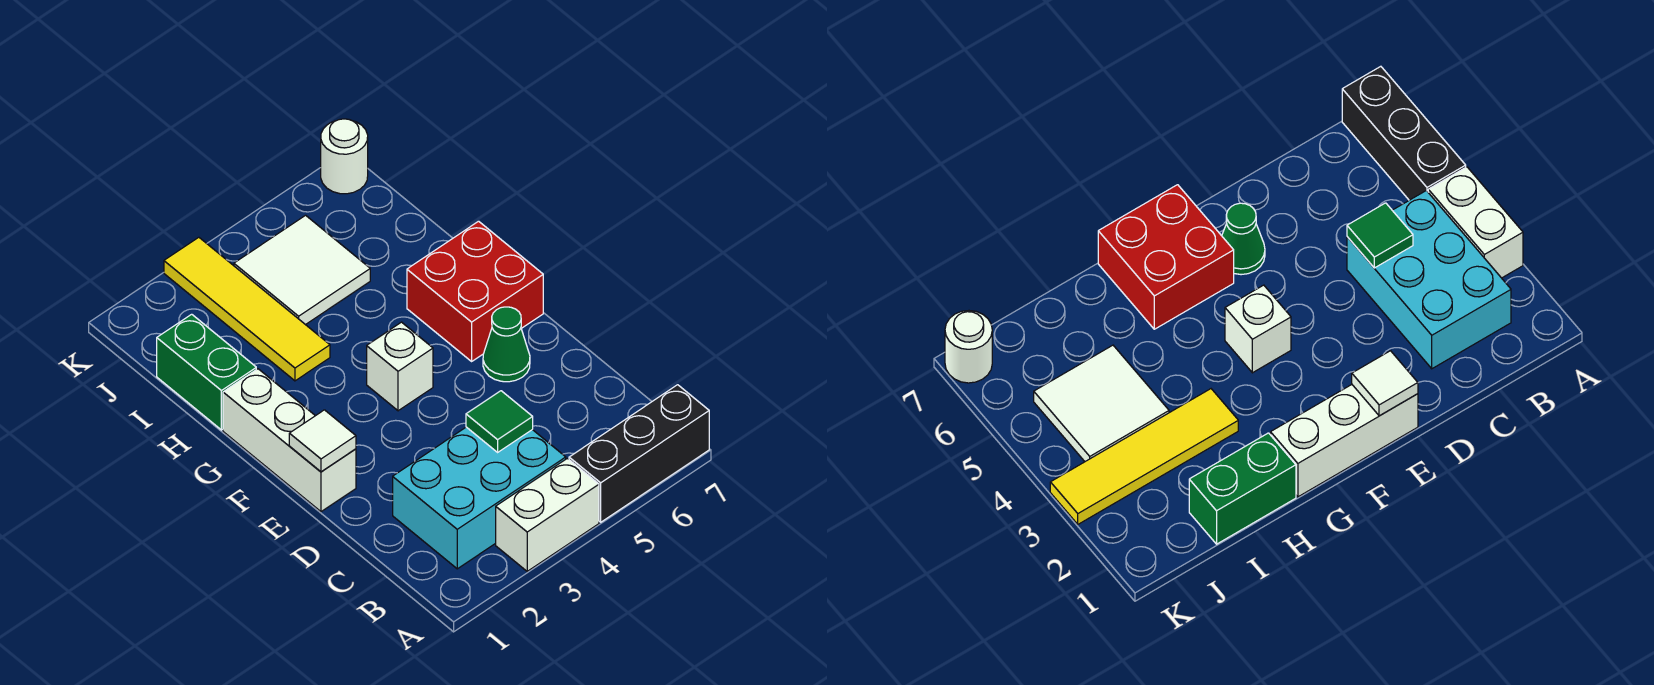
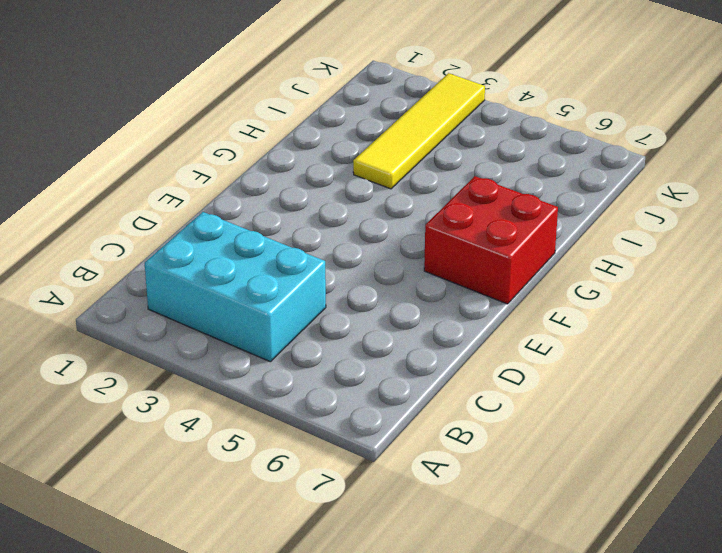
none -> white brick A3:A4 level 1
none -> black brick A5:A7 level 1
none -> white brick E1:G1 level 1

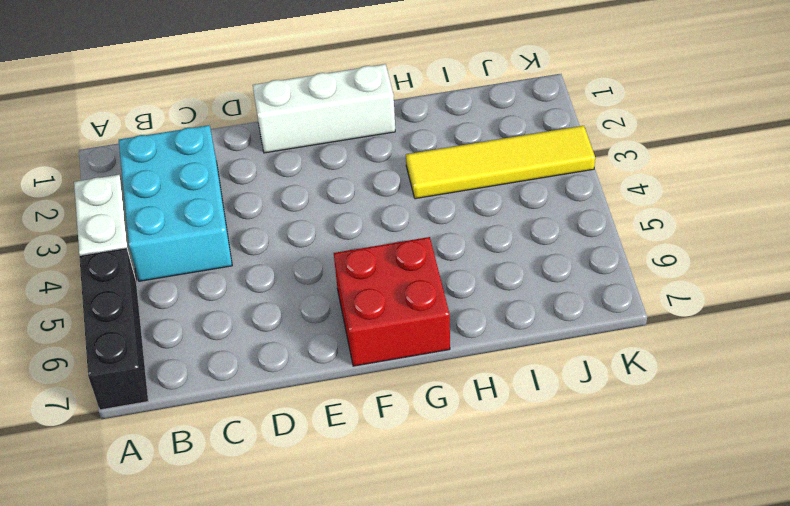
none -> green cone E6 level 1
none -> white brick F4 level 1
none -> green brick H1:I1 level 1

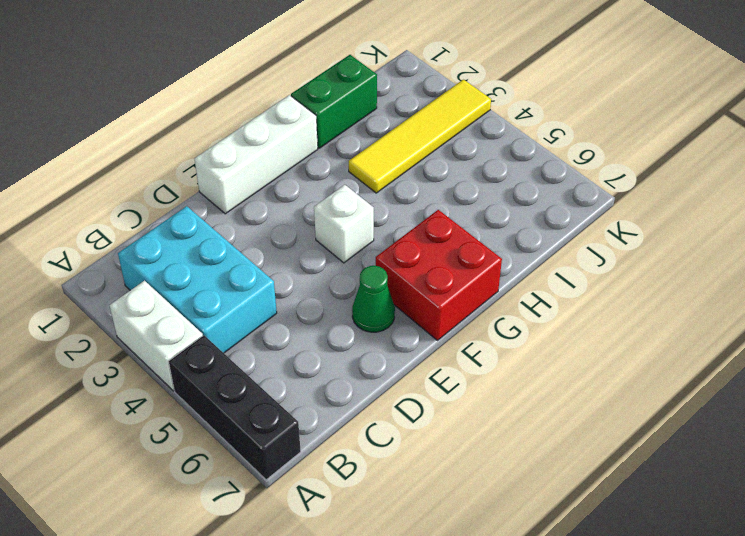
none -> white tile I4:J5 level 1
none -> white round brick K7 level 1
none -> green tile C4 level 2

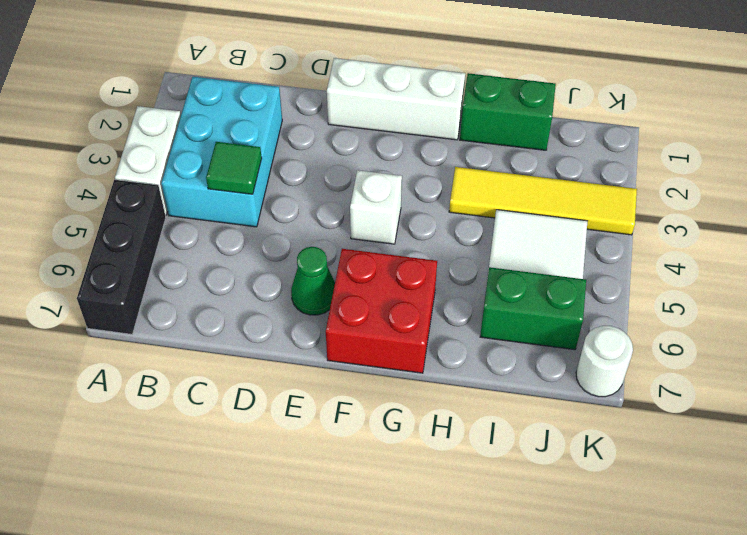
green brick I6:J6 level 1 -> none
none -> white tile E1 level 2

